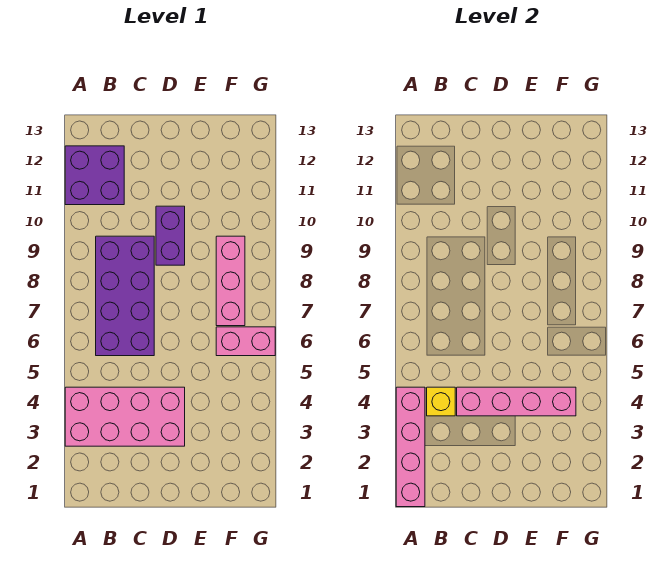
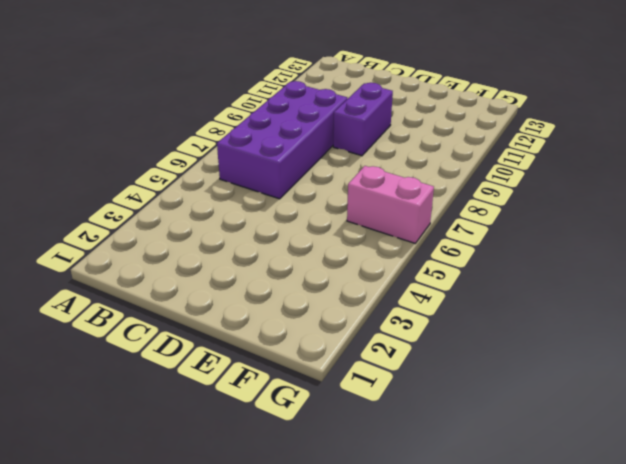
none -> pink brick A3:D4 level 1
none -> purple brick A11:B12 level 1

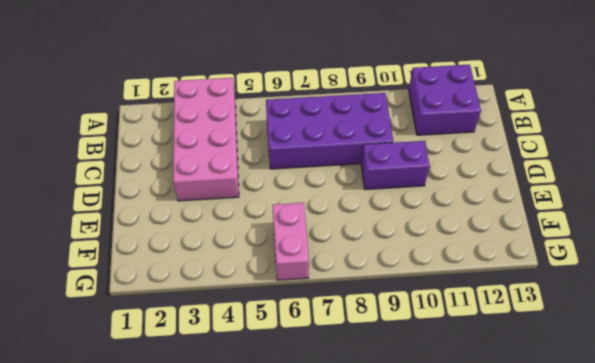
none -> pink brick F7:F9 level 1
none -> pink brick A1:A4 level 2

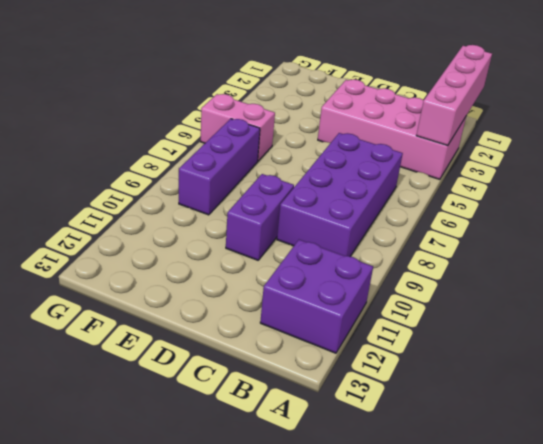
purple brick F7:F9 level 1 -> pink brick F7:F9 level 1
none -> yellow brick B4 level 2
none -> pink brick C4:F4 level 2

